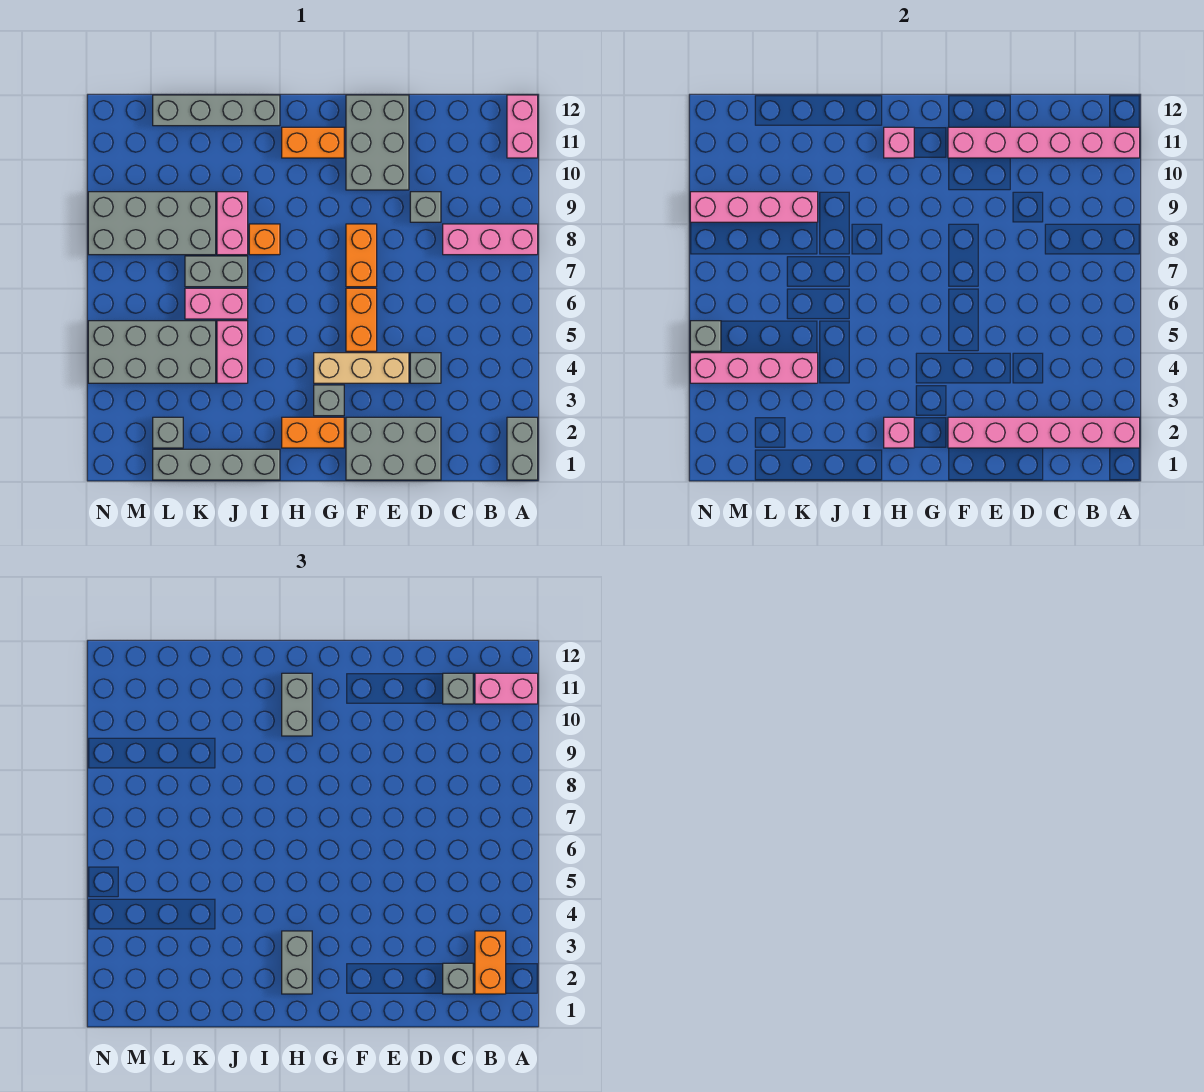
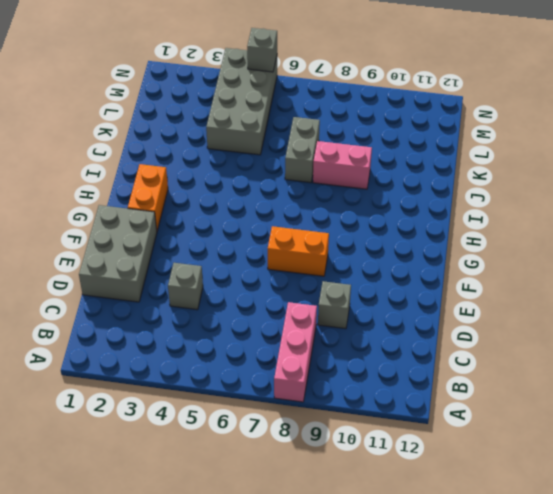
none -> grey brick A1:A2 level 1
none -> pink brick A11:A12 level 1
none -> tan brick E4:G4 level 1
none -> grey brick E10:F12 level 1

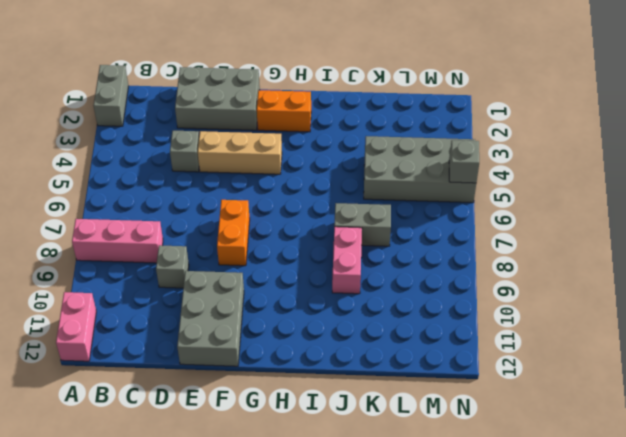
none -> orange brick F5:F6 level 1
none -> grey brick G3 level 1
none -> orange brick G11:H11 level 1
none -> grey brick I1:L1 level 1

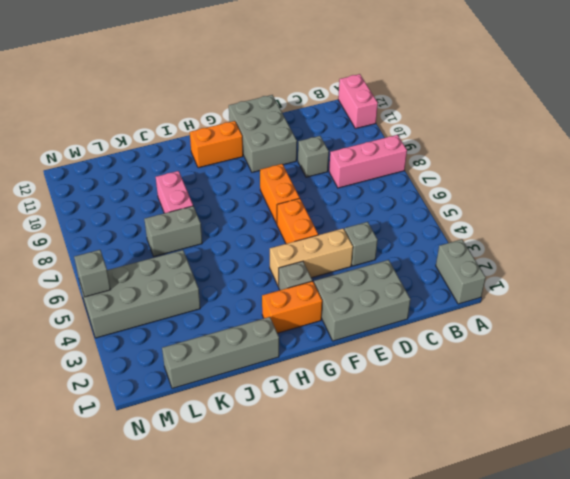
none -> orange brick I8 level 1
none -> grey brick I12:L12 level 1
none -> pink brick J4:J5 level 1
none -> pink brick J6:K6 level 1

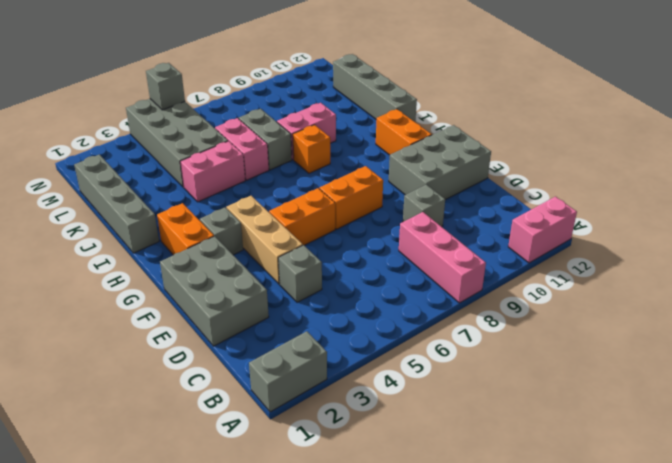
none -> grey brick K8:N9 level 1
none -> grey brick L2 level 1
none -> pink brick A2:F2 level 2
none -> pink brick A11:F11 level 2

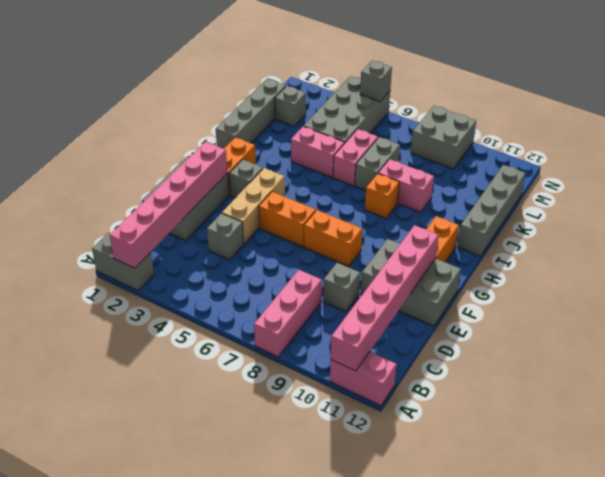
grey brick M8:N9 level 1 -> grey brick K8:N9 level 1
none -> pink brick H2 level 2
none -> pink brick H11 level 2
none -> pink brick K4:N4 level 2
none -> pink brick K9:N9 level 2

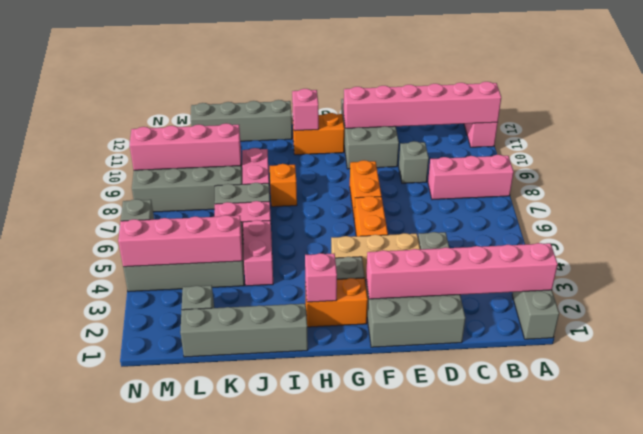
none -> pink brick A11:B11 level 3
none -> orange brick B2:B3 level 3
none -> grey brick C2 level 3
none -> grey brick C11 level 3

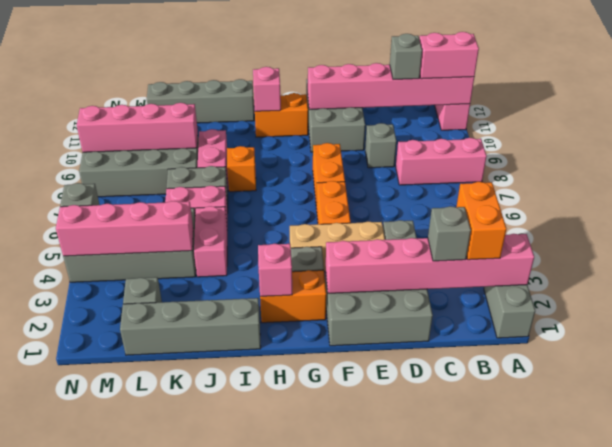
none -> grey brick H2:H3 level 3
none -> grey brick H10:H11 level 3

